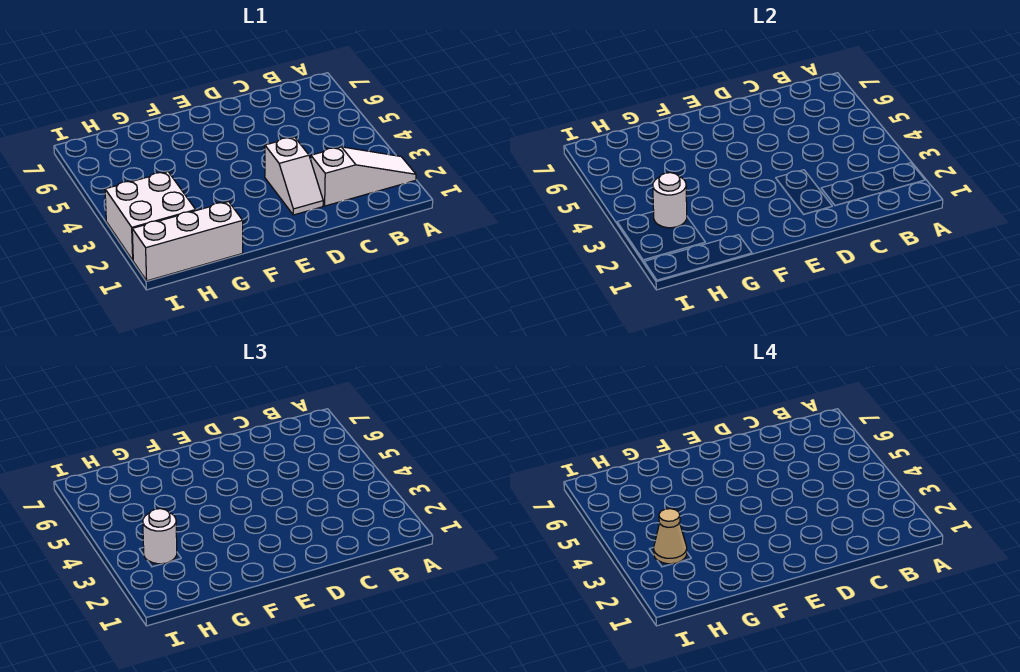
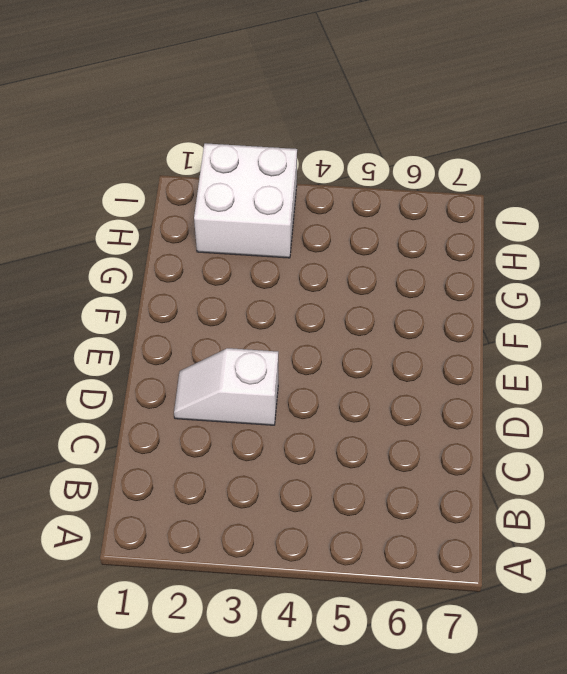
none -> white slope A2:C2 level 1 top C
none -> white brick G1:I1 level 1

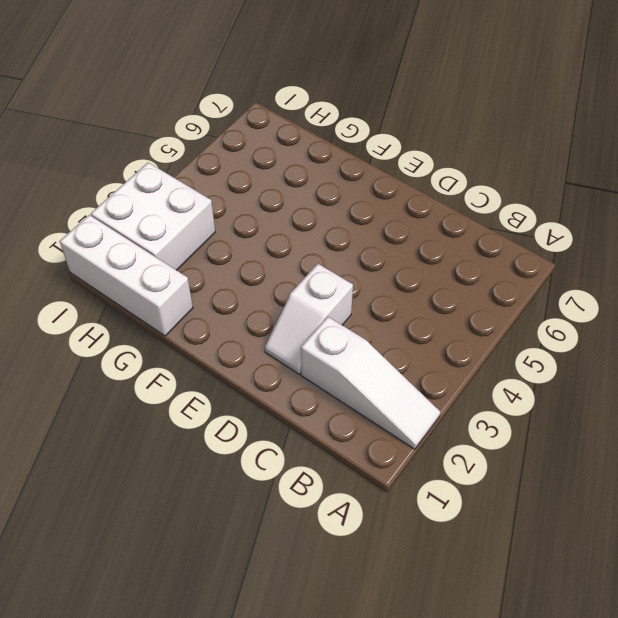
none -> white round brick H3 level 2
none -> white round brick H3 level 3

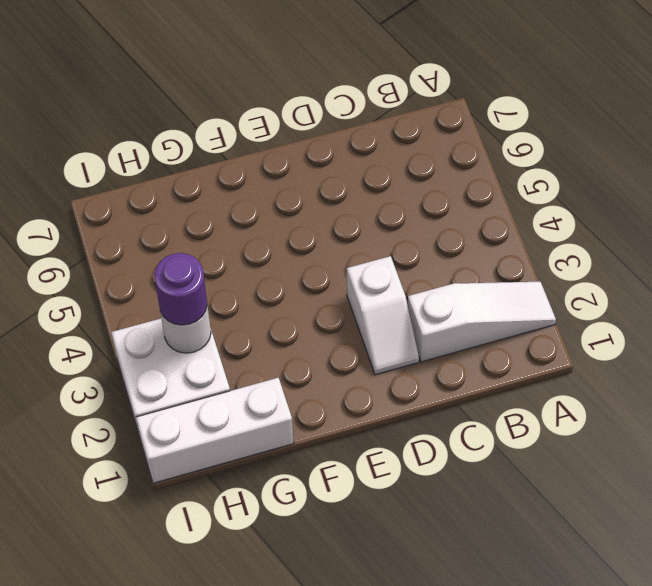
purple round brick H3 level 3 -> white round brick H3 level 3
none -> tan cone H3 level 4

